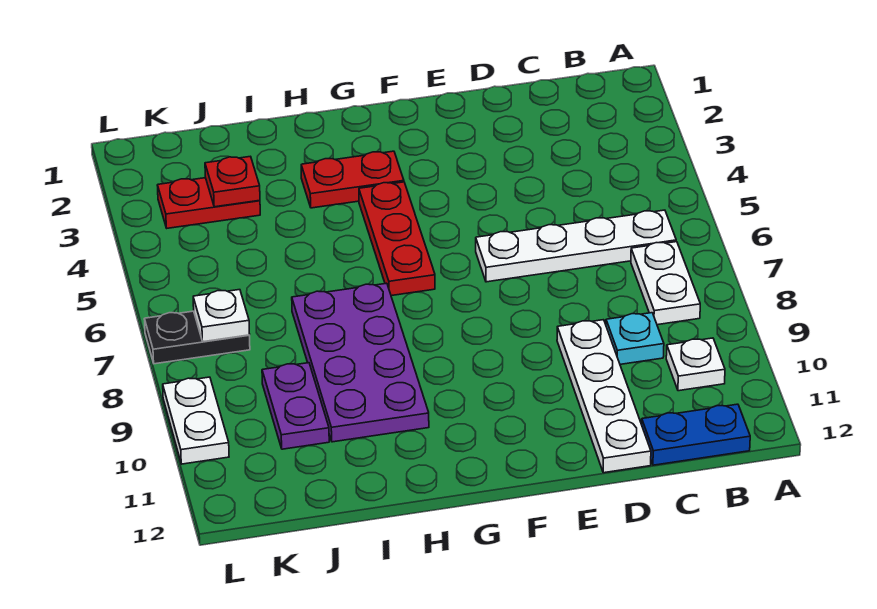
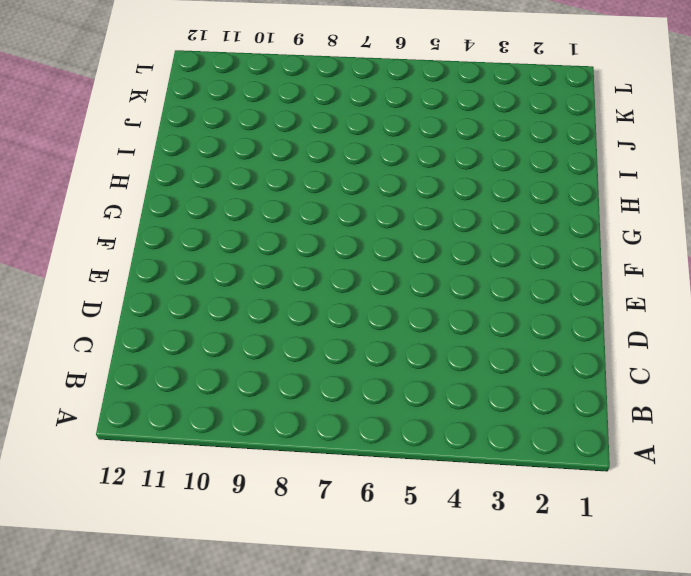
none -> white plate B6:E6 level 1
none -> white plate B7:B8 level 1
none -> white plate B10 level 1

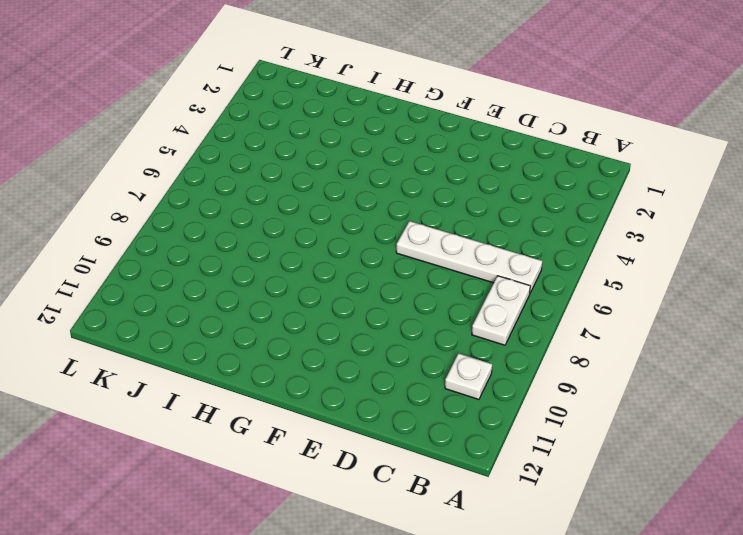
none -> blue plate B12:C12 level 1
none -> cyan plate C9 level 1
none -> white plate D9:D12 level 1

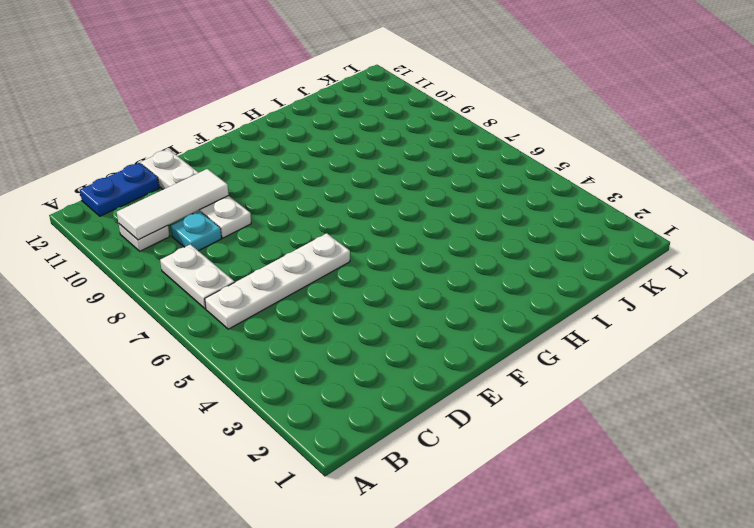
white tile B10:D10 level 2 -> none
none -> red plate G3:H3 level 1
none -> red plate G4:G6 level 1
none -> purple plate H7:I10 level 1

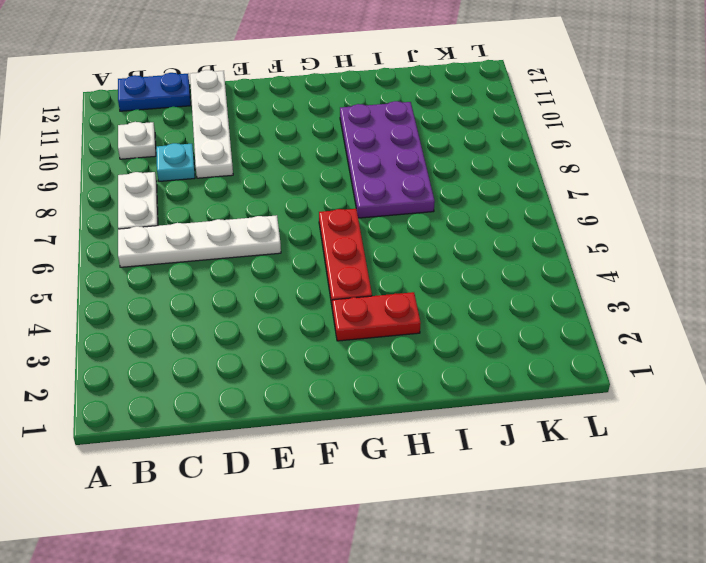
none -> red plate J3:K3 level 1
none -> purple plate J9:J10 level 1
none -> black plate K7:L7 level 1

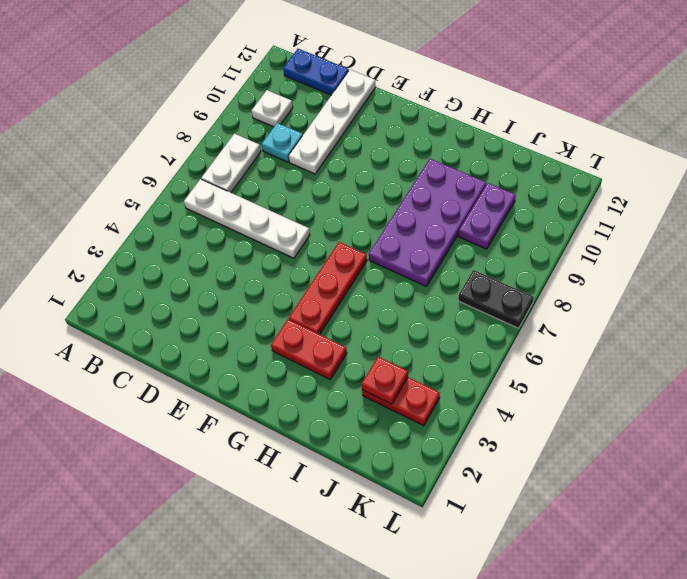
none -> white plate L9:L10 level 1
none -> white plate K7 level 2

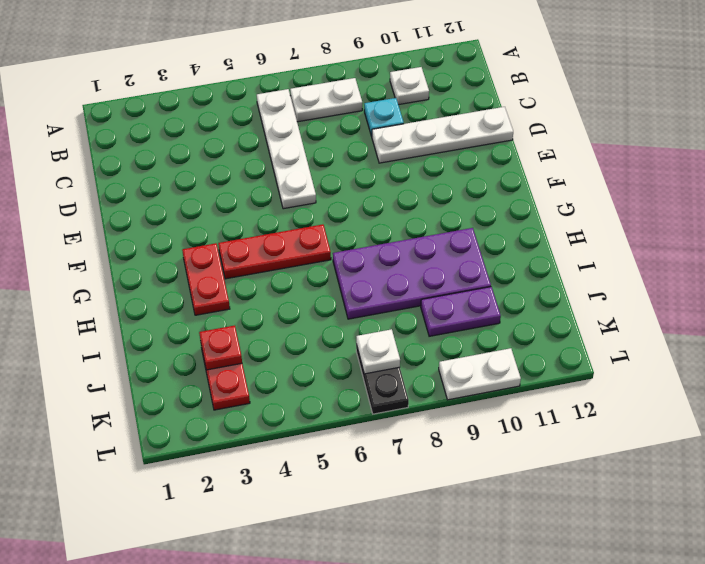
none -> blue plate B12:C12 level 1

